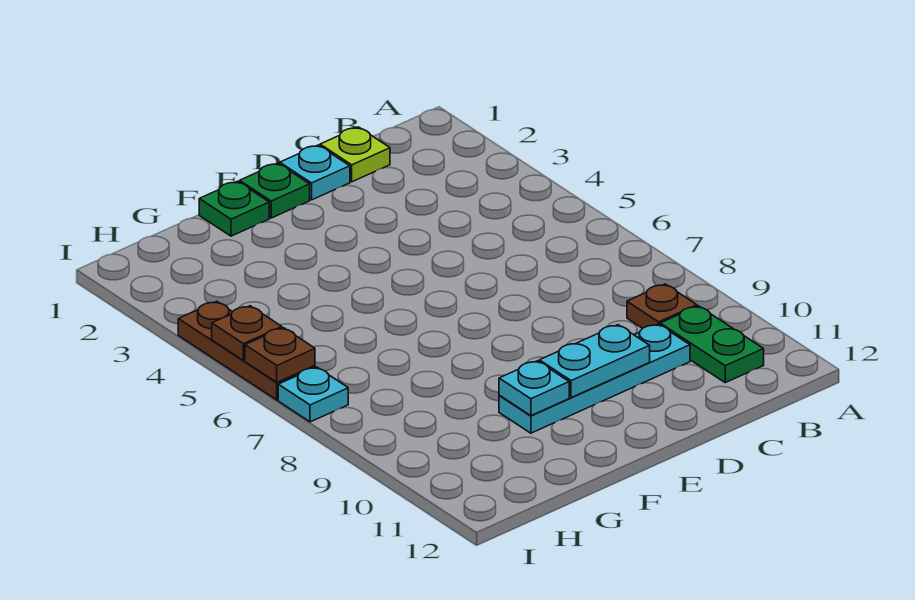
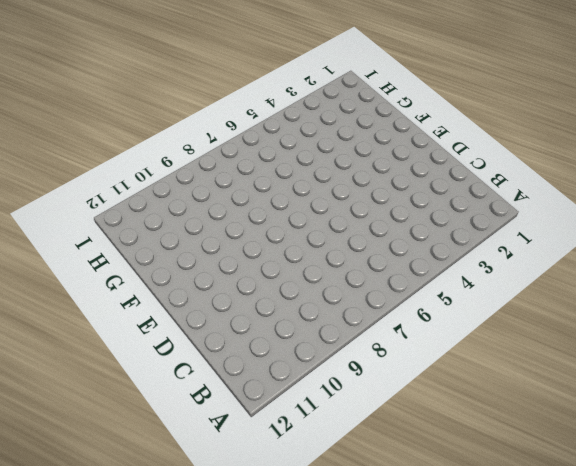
none -> brown plate B9 level 1
none -> green plate B10:B11 level 1
none -> lime plate C1 level 1

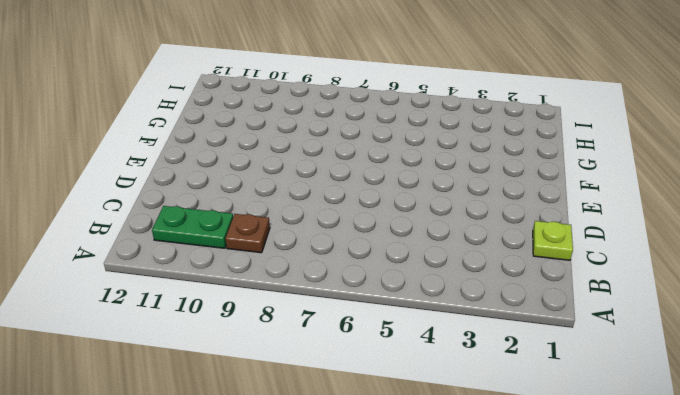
none -> cyan plate C10:F10 level 1
none -> cyan plate D1 level 1
none -> green plate E1 level 1

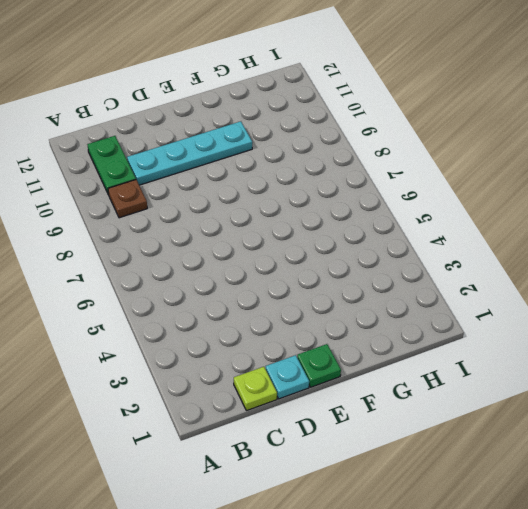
none -> green plate F1 level 1
none -> brown plate I4:I6 level 1
none -> cyan plate I7 level 1

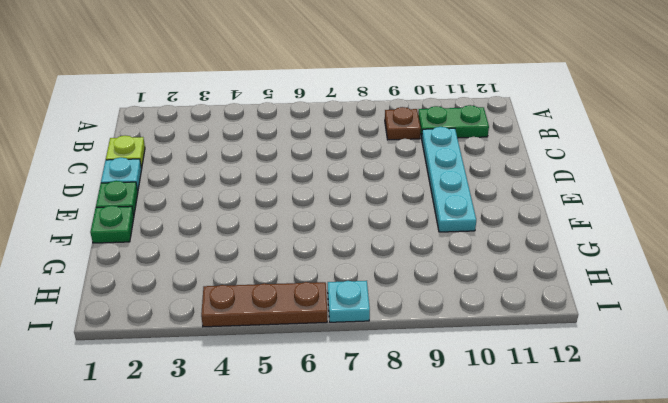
none -> cyan plate D10:E10 level 2
none -> cyan plate F10 level 2
none -> brown plate I5 level 2

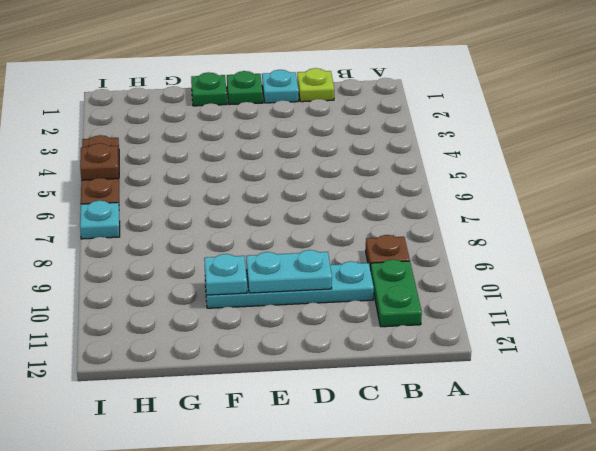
none -> brown plate I6 level 2

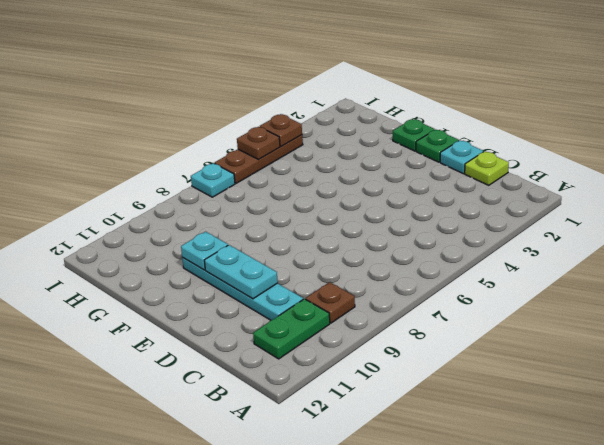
brown plate I4 level 2 -> brown plate I6 level 2

